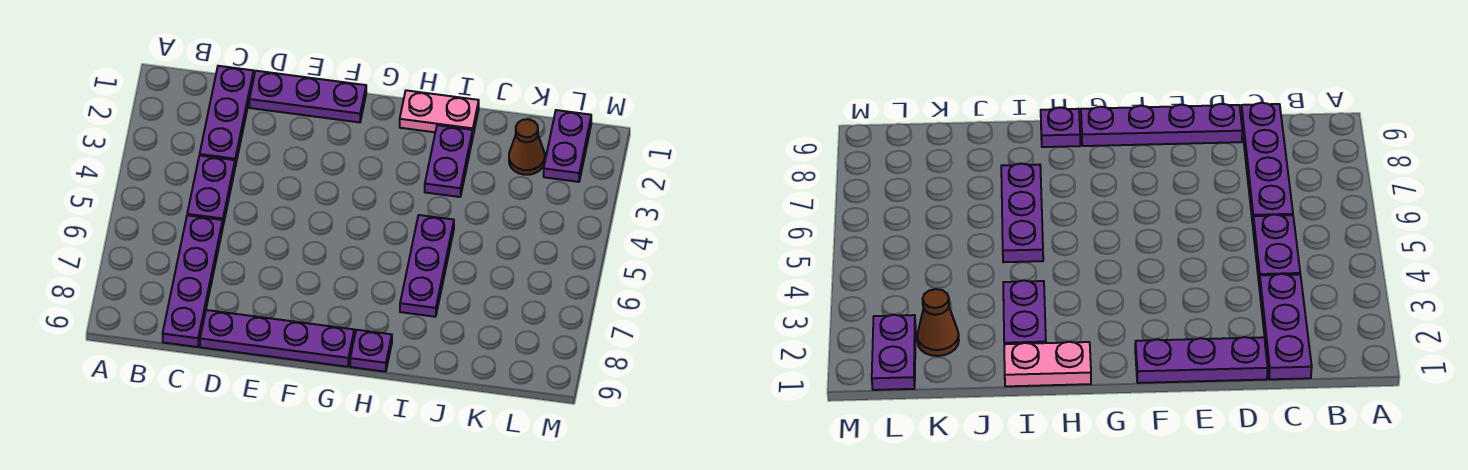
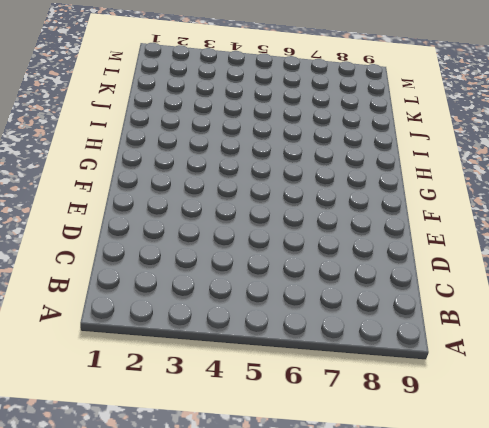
none -> purple plate C1:C3 level 1
none -> purple plate C4:C5 level 1

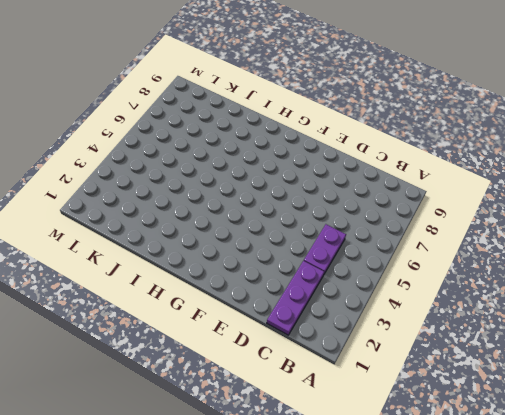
none -> purple plate C6:C9 level 1
none -> purple plate D1:F1 level 1

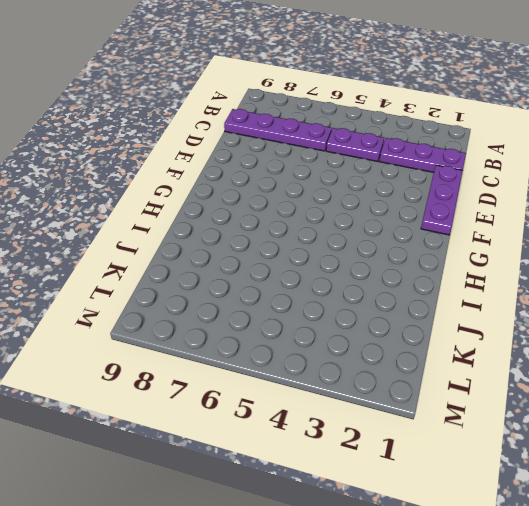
none -> purple plate D9:G9 level 1
none -> pink plate H1:I1 level 1

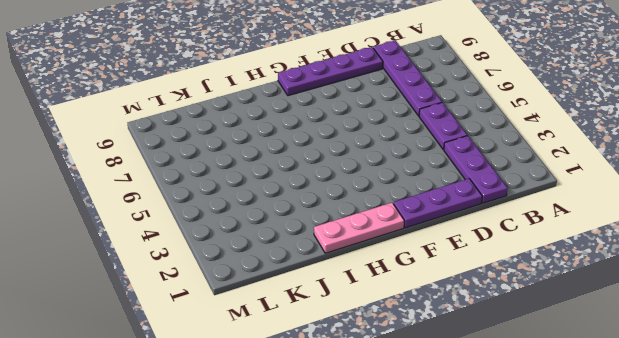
pink plate G1:I1 level 1 -> pink plate H1:I1 level 1
none -> purple plate H9 level 1
none -> purple plate I2:I3 level 1

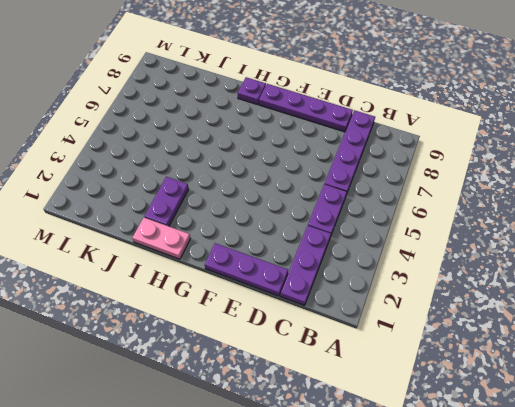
none -> purple plate I5:I7 level 1
none -> brown cone K2 level 1

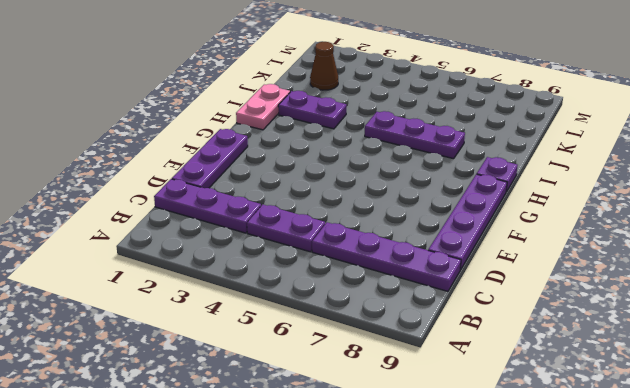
none -> purple plate L1:L2 level 1

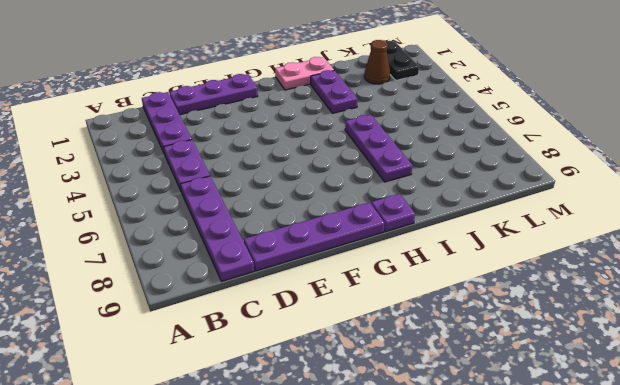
black plate L1:L2 level 1 -> purple plate L1:L2 level 1

